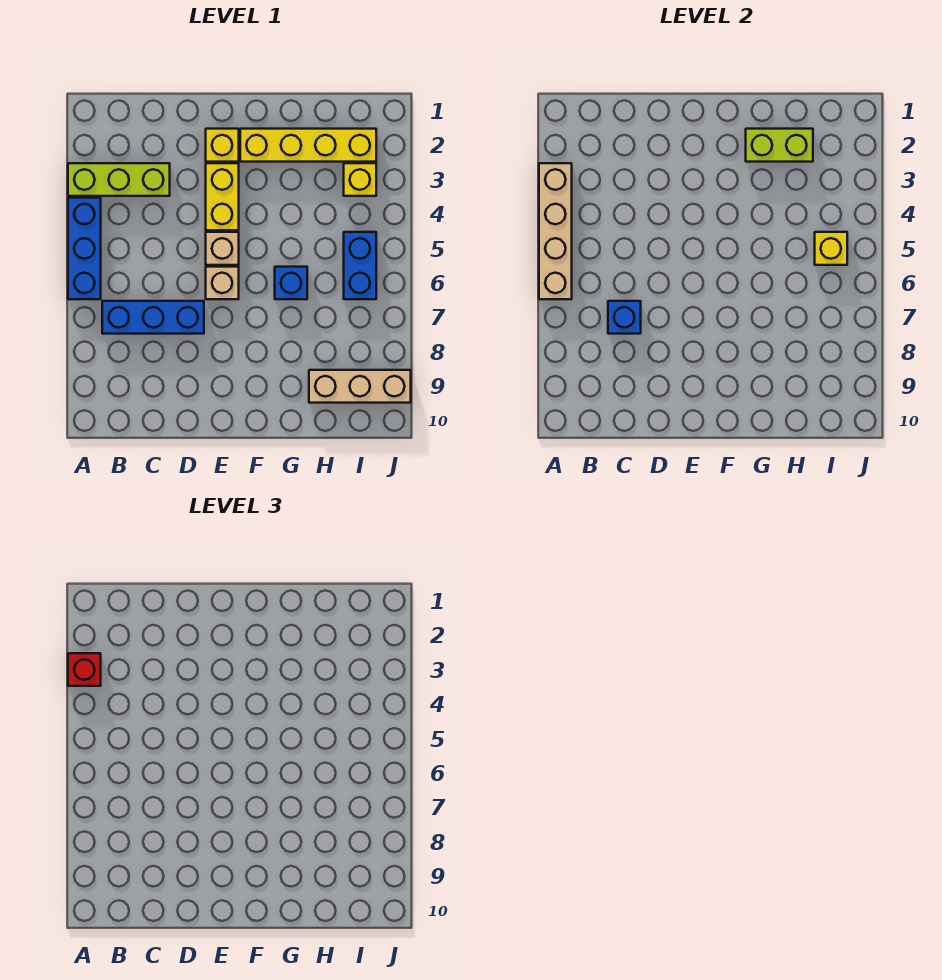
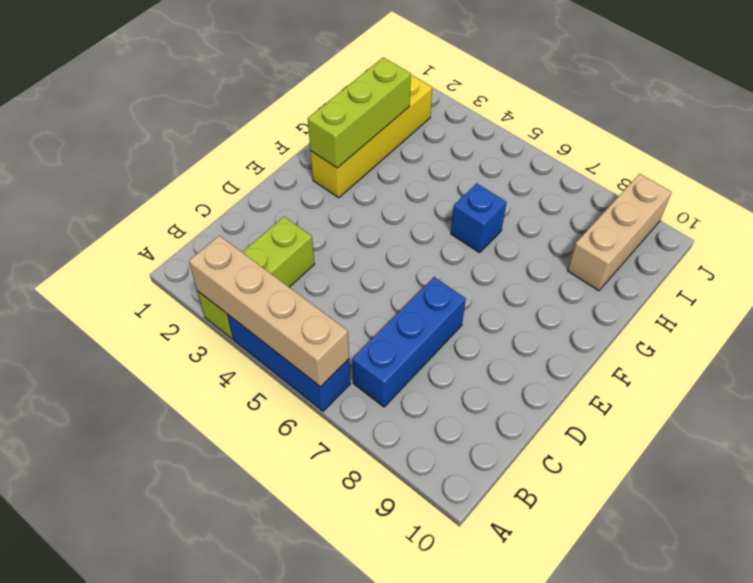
lime brick F2:H2 level 2 -> lime brick G2:H2 level 2
none -> yellow brick E2 level 1
none -> yellow brick E3:E4 level 1
none -> tan brick E5 level 1

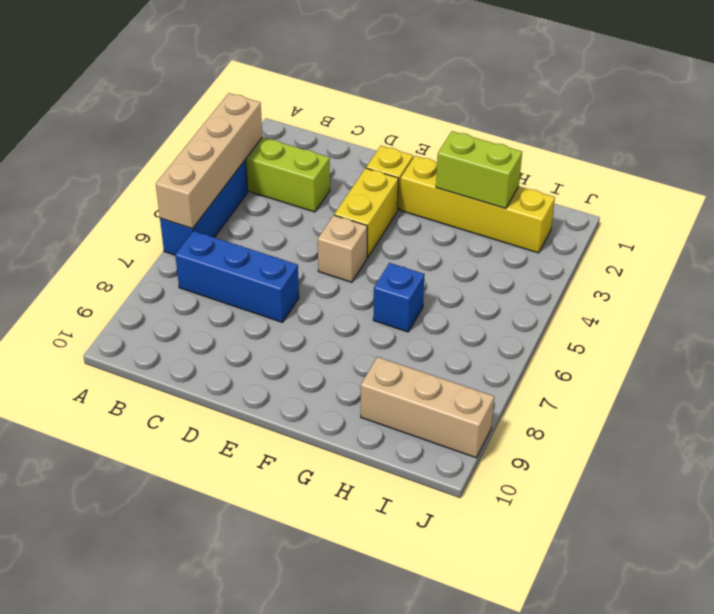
none -> tan brick E6 level 1
none -> yellow brick I3 level 1
none -> blue brick I5:I6 level 1

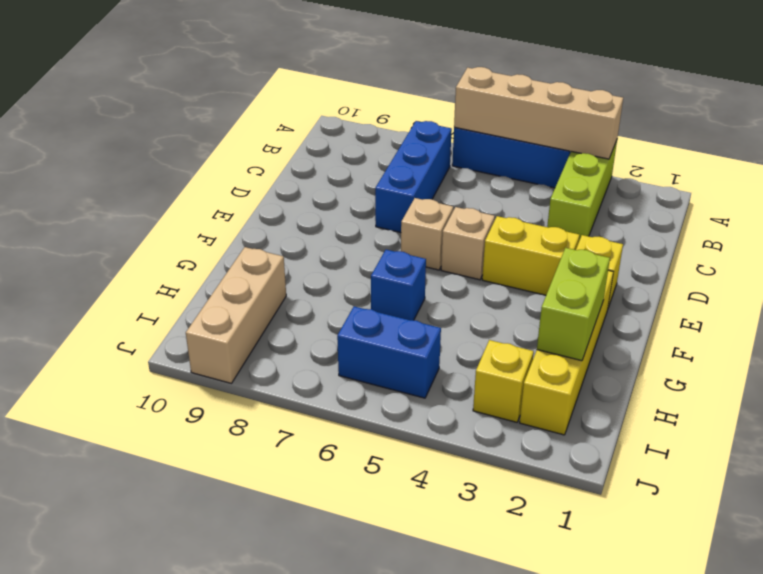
none -> blue brick C7 level 2
none -> yellow brick I5 level 2
none -> red brick A3 level 3

